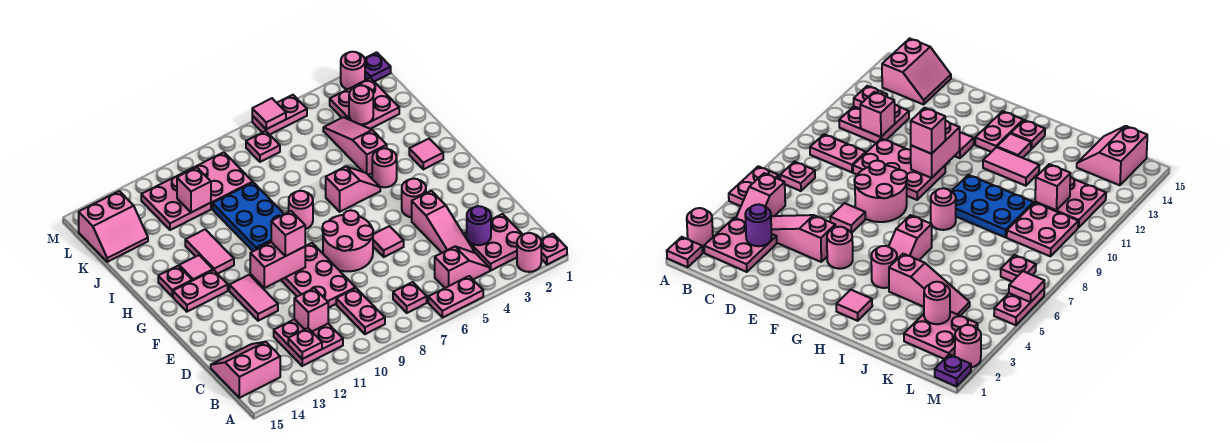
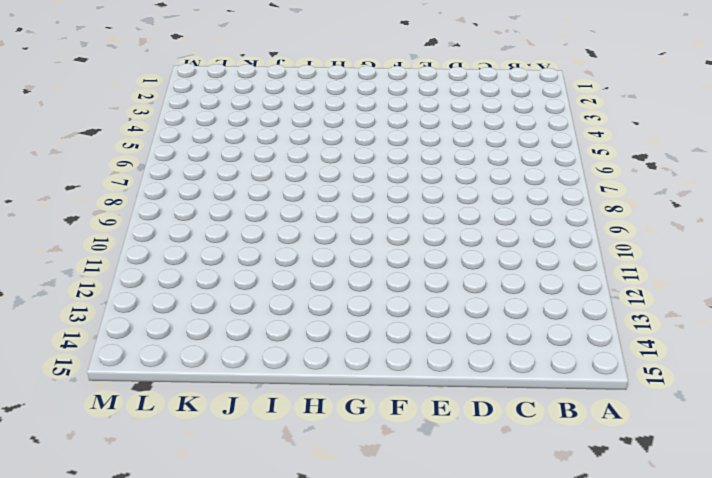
none -> pink plate A1 level 1
none -> pink round brick A2 level 1
none -> pink plate A5:A6 level 1
none -> pink plate B2:C3 level 1

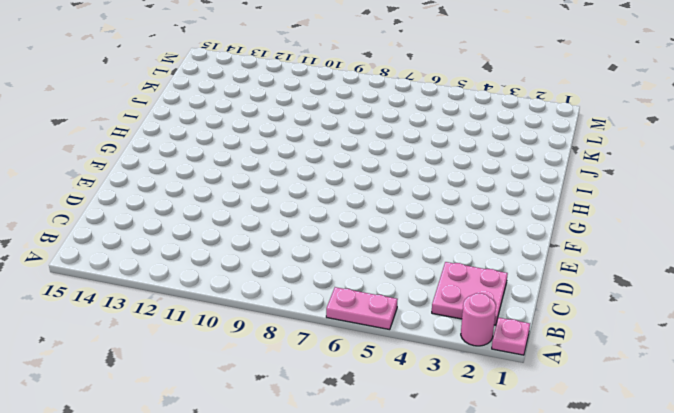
none -> pink slope B4:B5 level 1 top 5
none -> pink plate B7 level 1
none -> pink plate B9:C9 level 1
none -> pink plate B11:C12 level 1

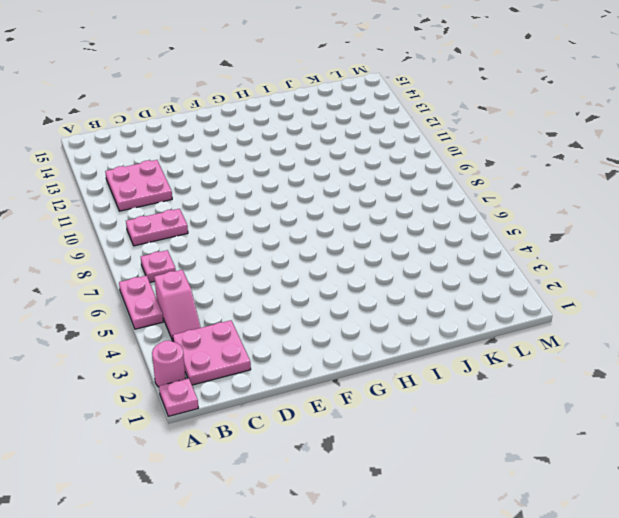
none -> pink slope B14:C15 level 1 top B
none -> pink slope C4:E4 level 1 top E
none -> pink plate D9:F10 level 1
none -> pink tile E6 level 1

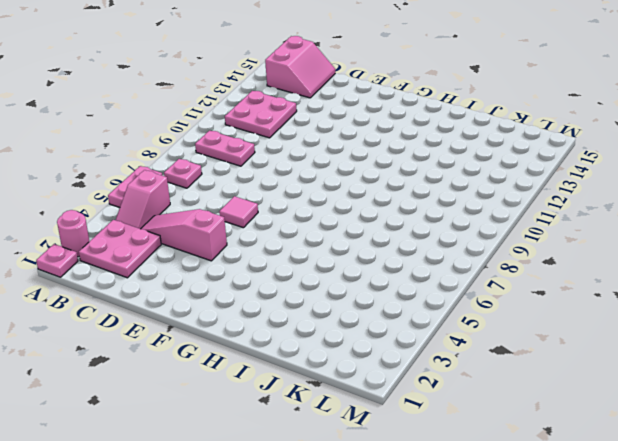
none -> pink plate D9:F10 level 1
none -> pink round brick E7:F8 level 1
none -> pink tile E12:F12 level 1
none -> pink round brick F4 level 1

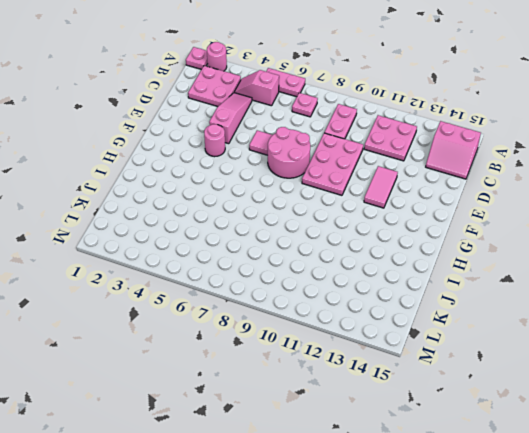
none -> pink plate G13:G14 level 1
none -> pink tile H2 level 1
none -> pink round brick H4 level 1
none -> pink slope H5:H6 level 1 top 6

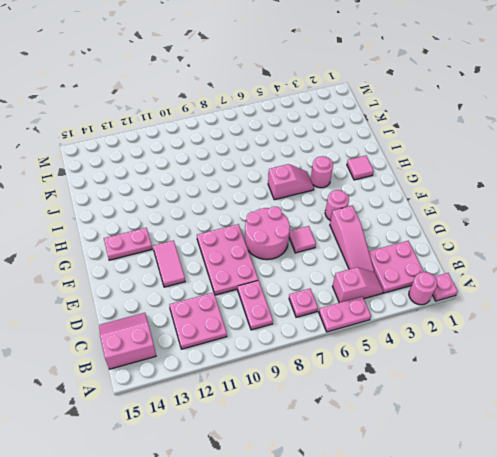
none -> pink round brick H8 level 1
none -> blue plate H9:J10 level 1
none -> pink tile H12:I12 level 1
none -> pink tile H13 level 1

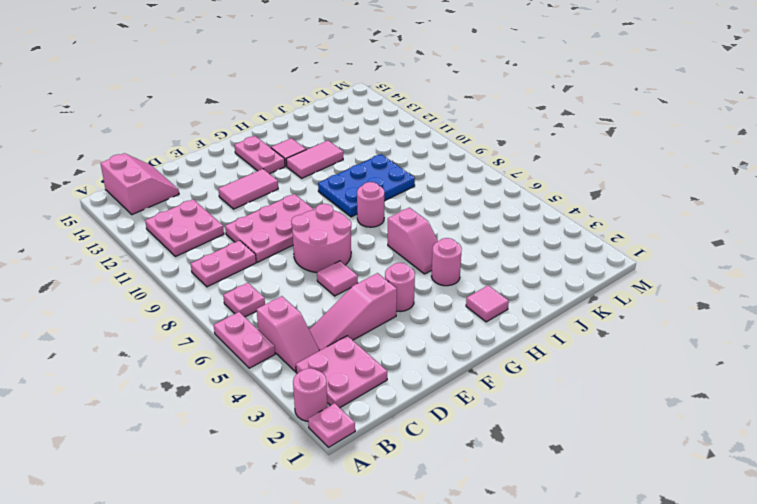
none -> pink plate H14 level 1
none -> pink slope I4:K4 level 1 top I
none -> pink plate K2:L3 level 1
none -> pink plate K9:L10 level 1

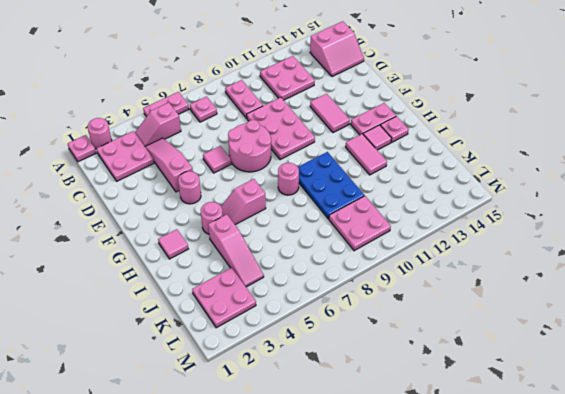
none -> pink plate K11:L12 level 1
none -> pink slope K14:L15 level 1 top L
none -> pink plate L7 level 1
none -> purple plate M1 level 1

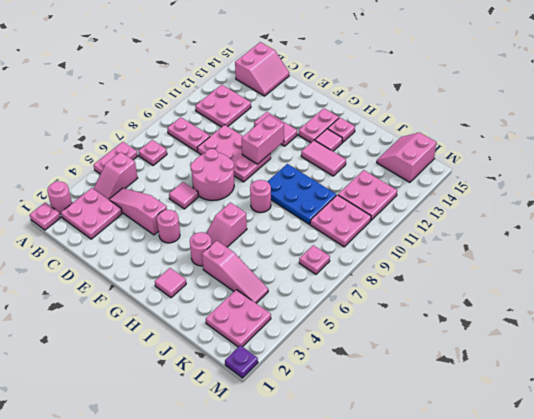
none -> pink round brick M2 level 1
none -> pink plate M5:M6 level 1
none -> pink plate B12 level 2
none -> purple round brick C3 level 2

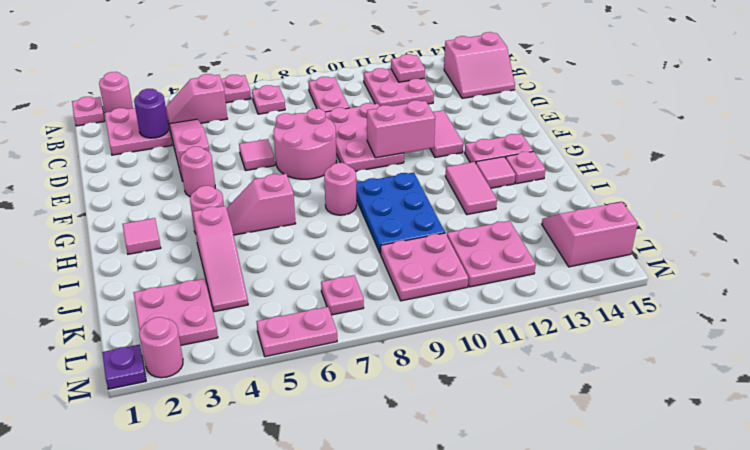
none -> pink brick C11 level 2
none -> pink round brick K3 level 2
none -> pink brick K11 level 2
none -> pink tile M6 level 2

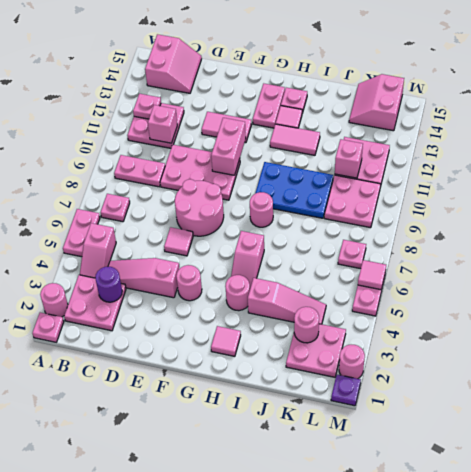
none -> pink brick F10 level 3

